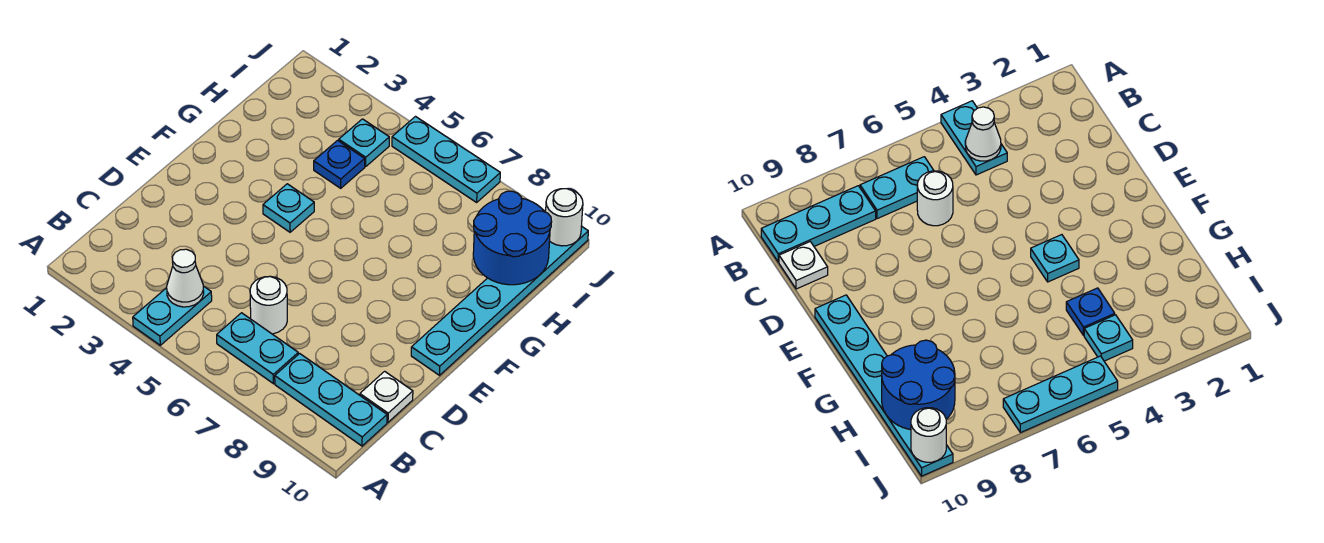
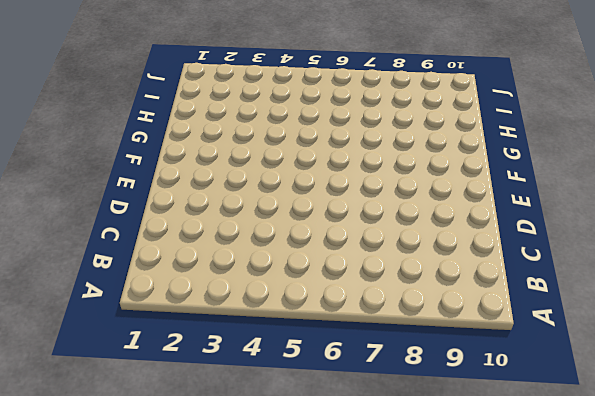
none -> cyan plate A4:B4 level 1
none -> cyan plate B6:B7 level 1
none -> cyan plate B8:B10 level 1

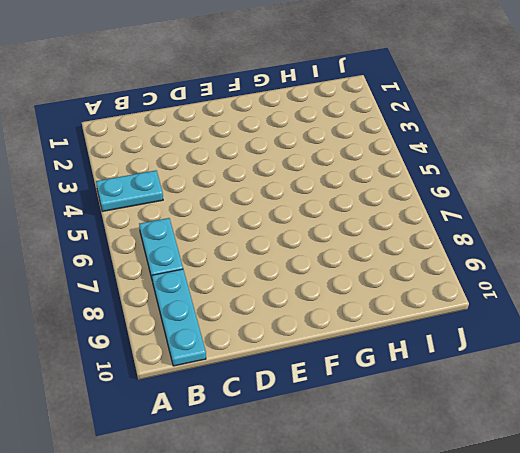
none -> white round brick C6 level 1
none -> white plate C10 level 1
none -> cyan plate E10:J10 level 1

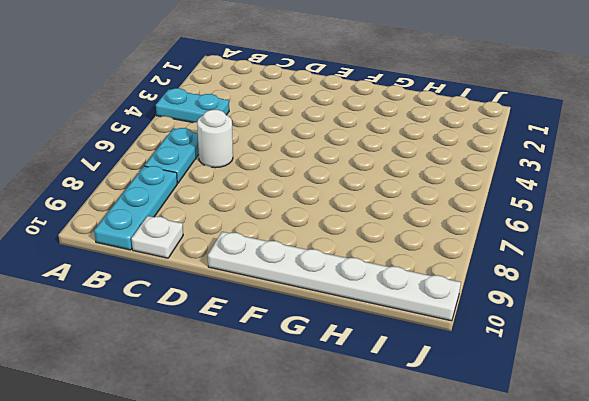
white plate E10:J10 level 1 -> cyan plate E10:J10 level 1
none -> cyan plate F4 level 1
none -> blue plate H4 level 1
none -> cyan plate I4 level 1

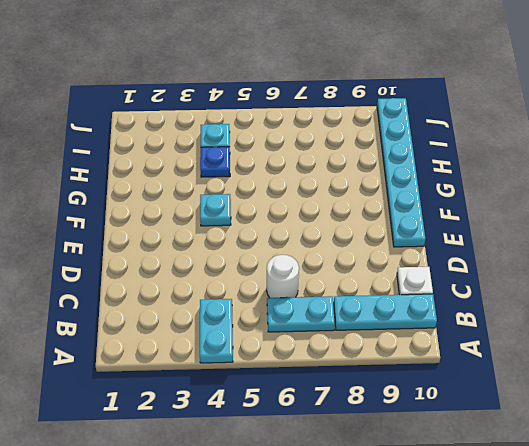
none -> cyan plate J5:J7 level 1
none -> white cone B4 level 2
none -> blue round brick H9:I10 level 2

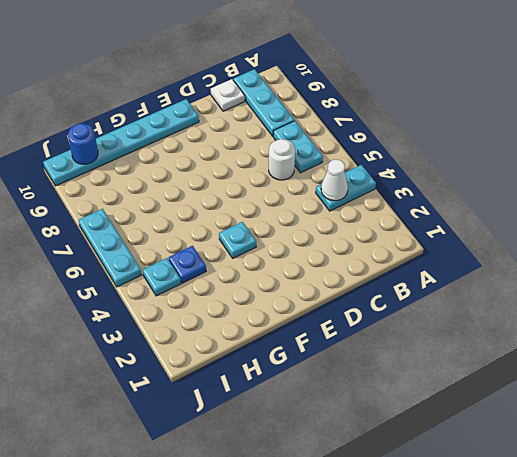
blue round brick I10 level 2 -> blue round brick H9:I10 level 2
none -> white round brick J10 level 2

